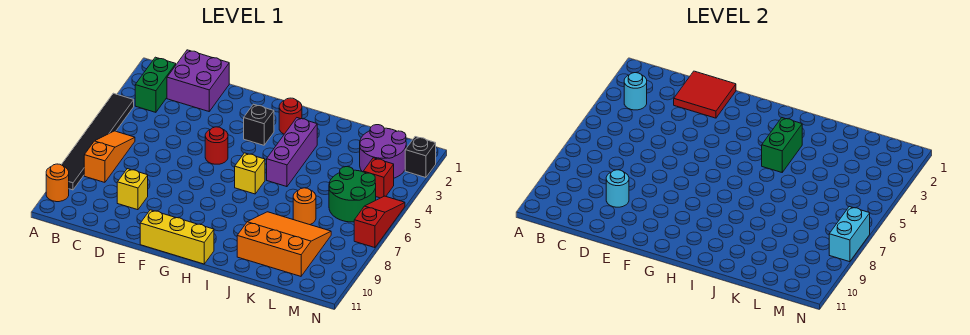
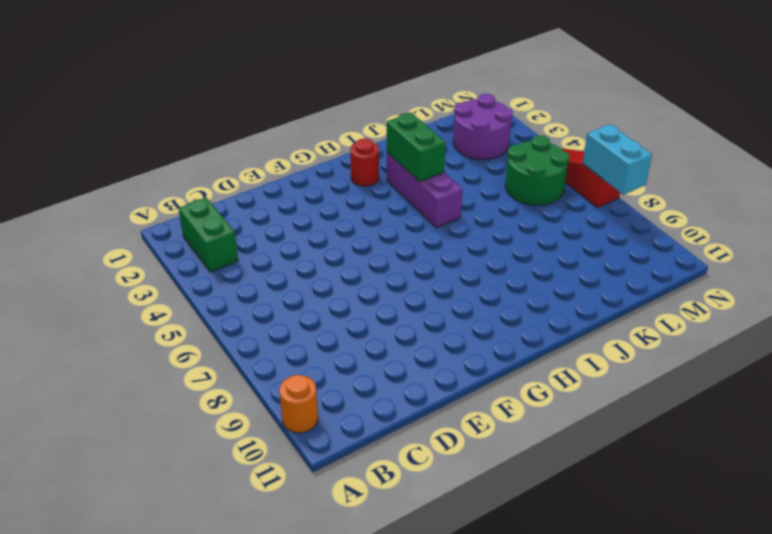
none -> black tile A4:A9 level 1
none -> orange slope B6:B8 level 1 top 8
none -> purple brick C1:D2 level 1

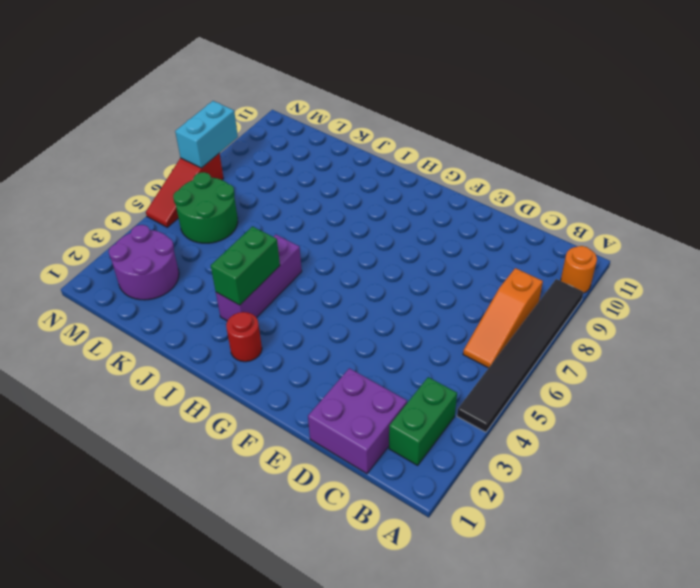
none -> yellow brick D9 level 1
none -> red round brick F5 level 1
none -> yellow brick F11:H11 level 1

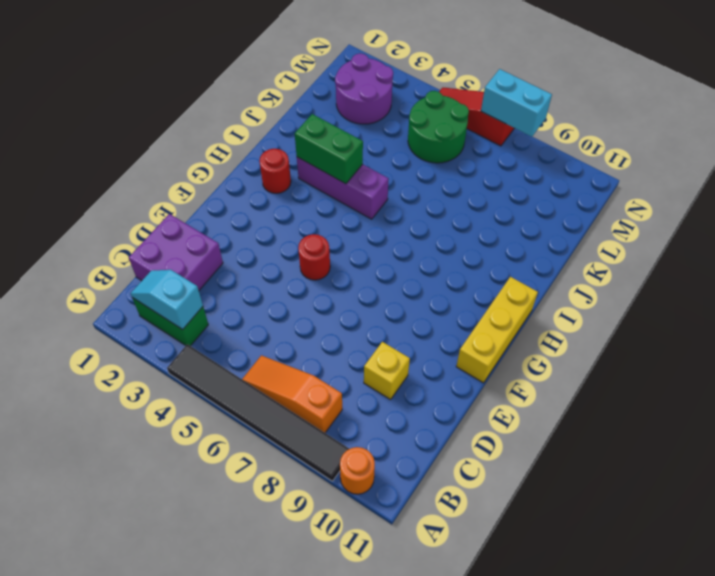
cyan slope B2:B3 level 2 top 3 -> cyan round brick B3 level 2
none -> black brick G3 level 1
none -> yellow brick H6 level 1
none -> orange slope J8:L10 level 1 top 10

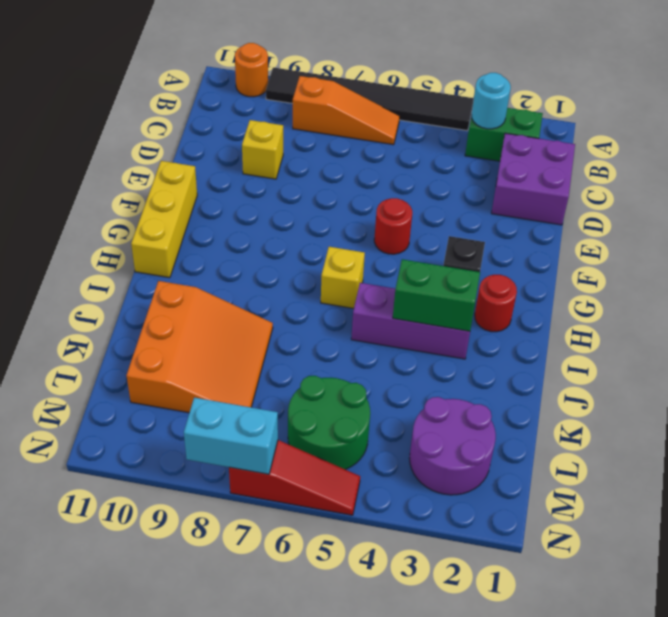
none -> orange round brick K7 level 1
none -> red brick M4 level 1
none -> black brick N2 level 1

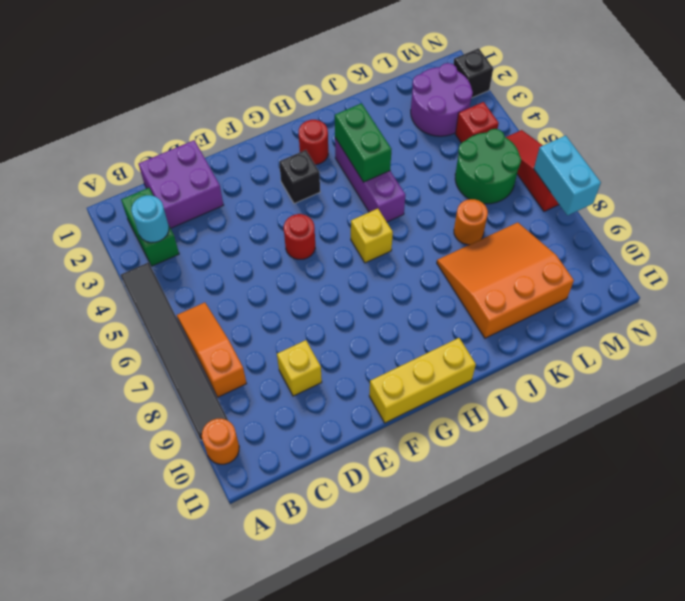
none -> red tile D1:E2 level 2
none -> cyan round brick D9 level 2

